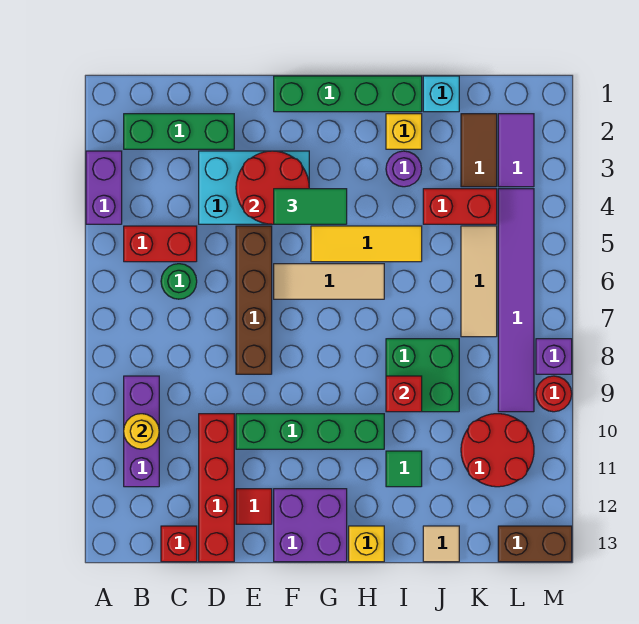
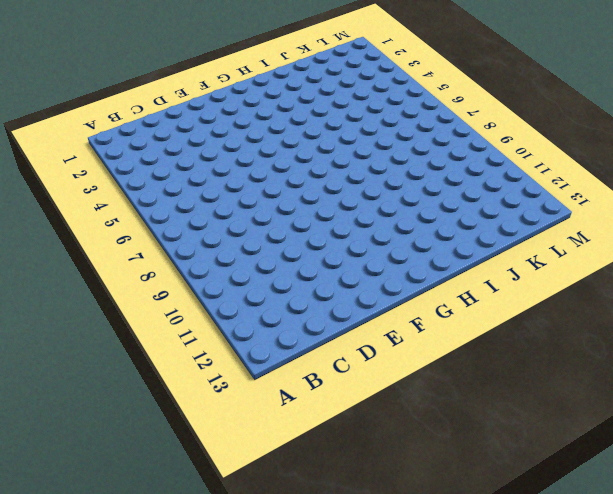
none -> purple brick A3:A4 level 1
none -> green brick B2:D2 level 1
none -> red brick B5:C5 level 1
none -> purple brick B9:B11 level 1

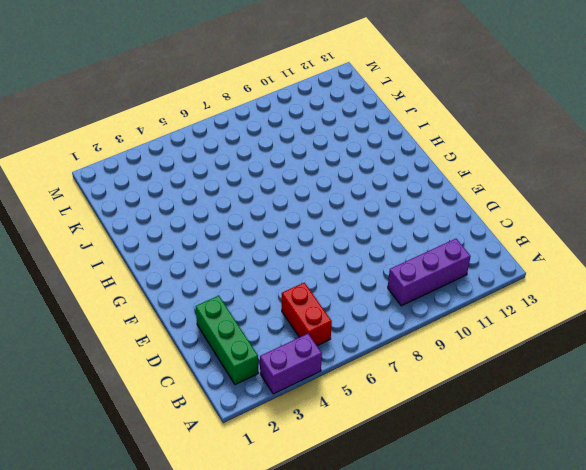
none -> green round brick C6 level 1
none -> red brick C13 level 1
none -> cyan brick D3:F4 level 1
none -> red brick D10:D13 level 1

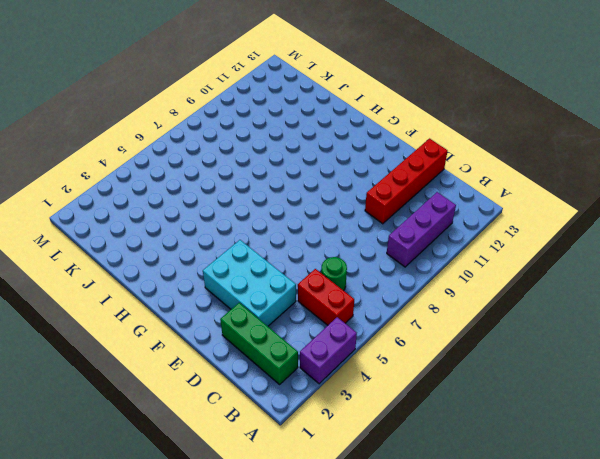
none -> red brick C13 level 1
none -> brown brick E5:E8 level 1
none -> green brick E10:H10 level 1
none -> red tile E12 level 1

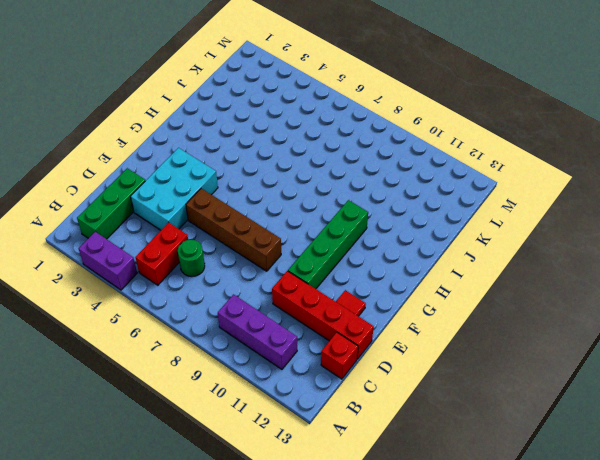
none -> green brick F1:I1 level 1
none -> tan tile F6:H6 level 1
none -> purple brick F12:G13 level 1
none -> yellow tile G5:I5 level 1

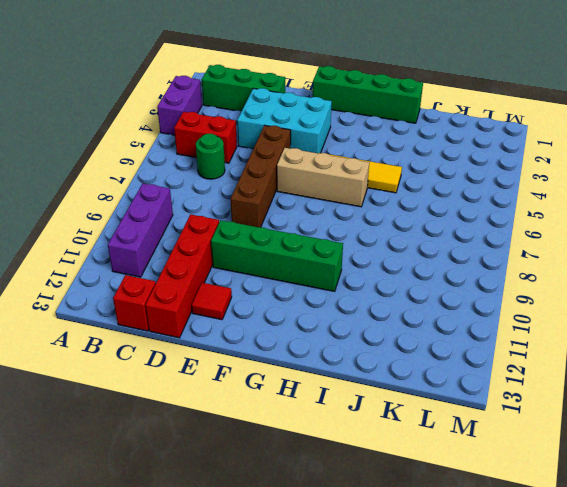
tan brick F6:H6 level 1 -> tan tile F6:H6 level 1
none -> purple brick F12:G13 level 1
none -> yellow brick H13 level 1
none -> yellow brick I2 level 1
none -> purple round brick I3 level 1

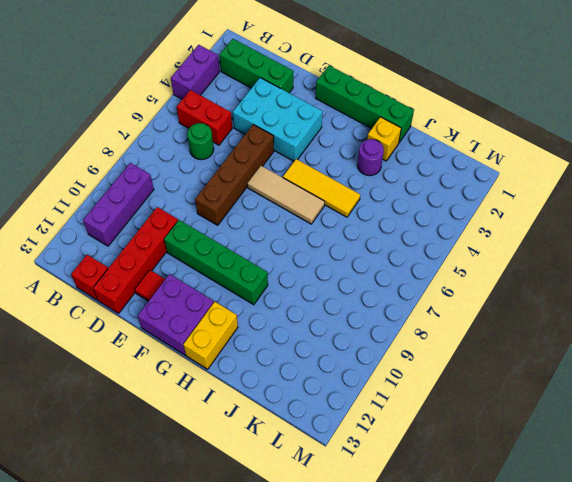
yellow brick H12:H13 level 1 -> yellow brick H13 level 1
none -> green brick I8:J9 level 1
none -> green tile I11 level 1
none -> cyan brick J1 level 1
none -> red brick J4:K4 level 1

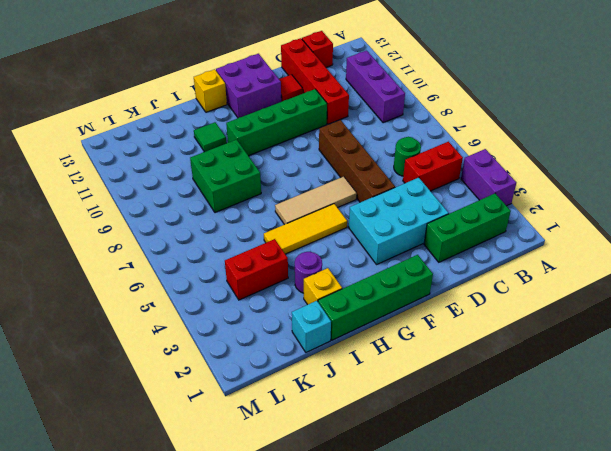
none -> tan tile J13 level 1
none -> brown tile K2:K3 level 1
none -> tan tile K5:K7 level 1
none -> red round brick K10:L11 level 1

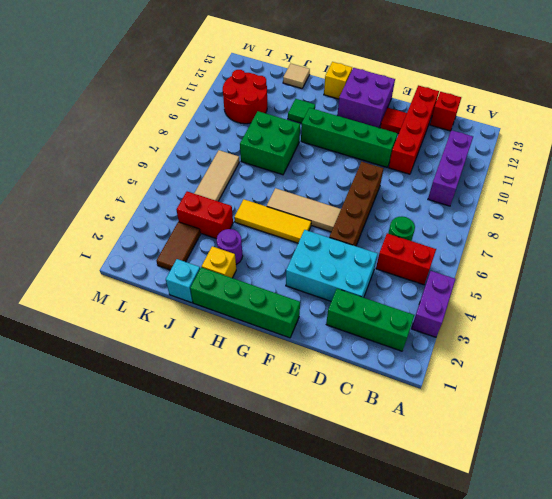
none -> purple tile L2:L3 level 1
none -> purple tile L4:L9 level 1
none -> brown brick L13:M13 level 1
none -> purple brick M8 level 1

